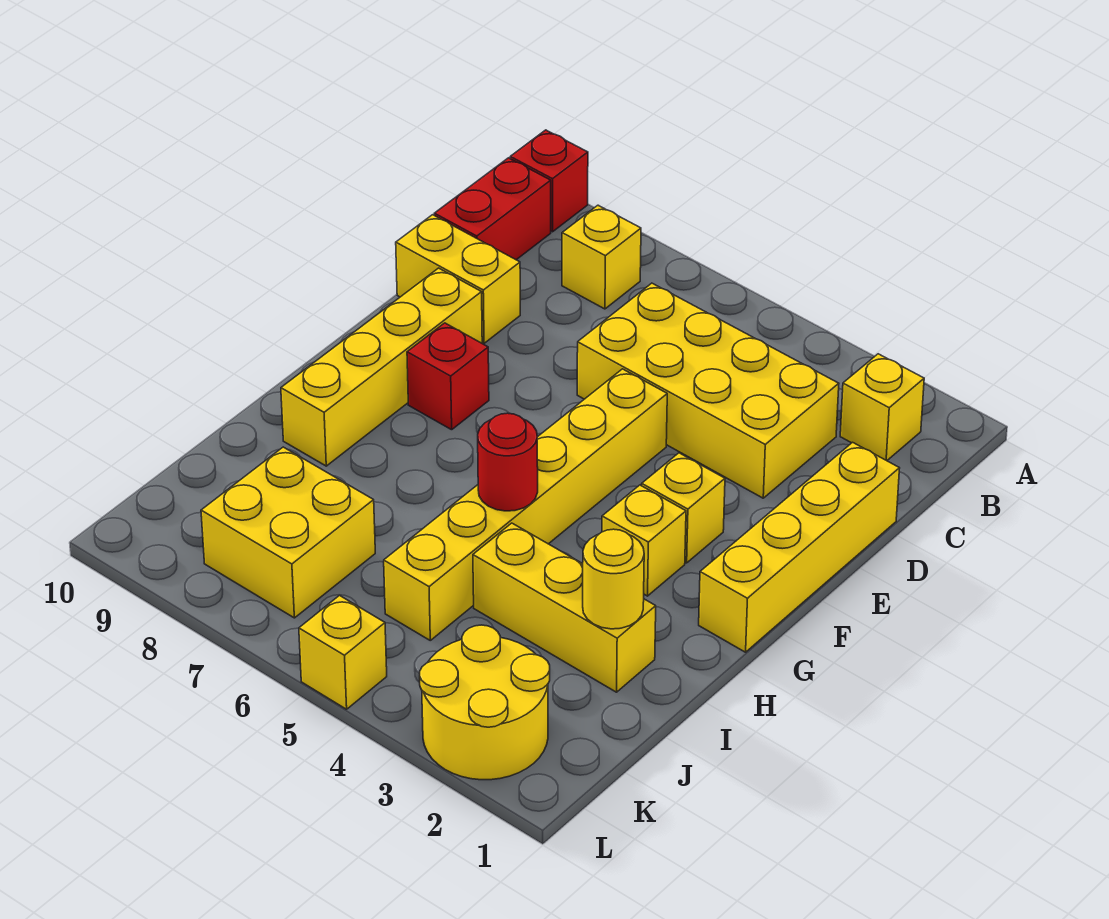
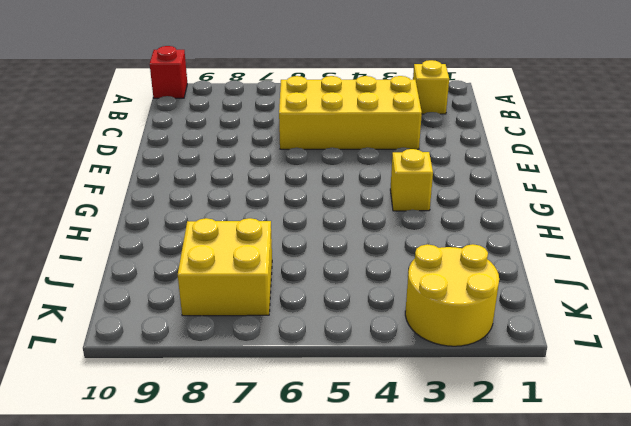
none -> yellow brick B8 level 1
none -> red brick B10:C10 level 1
none -> yellow brick D1:G1 level 1

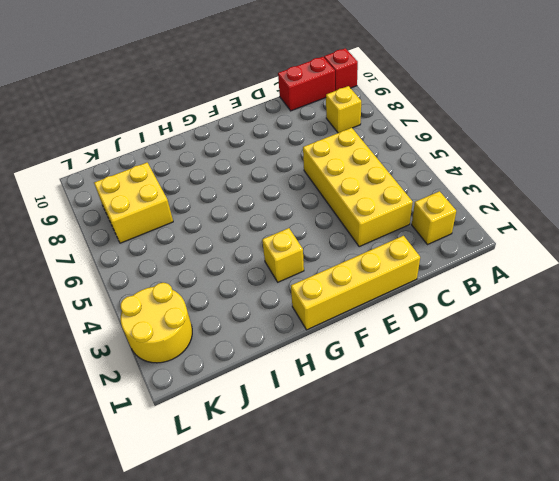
none -> yellow brick D9:D10 level 1
none -> yellow brick E5:J5 level 1
none -> yellow brick E9:H9 level 1

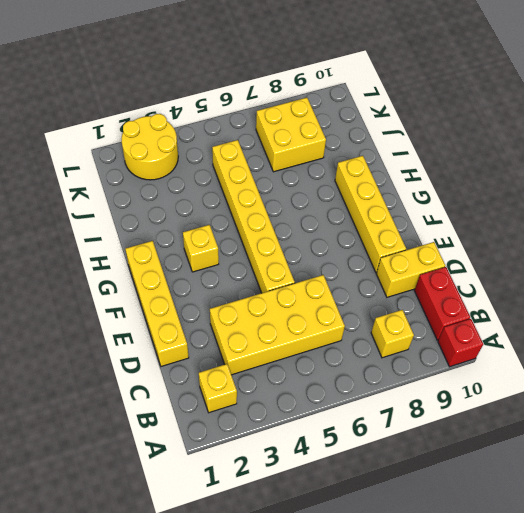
none -> yellow brick F3 level 1
none -> red brick F8 level 1
none -> yellow brick I2:I4 level 1

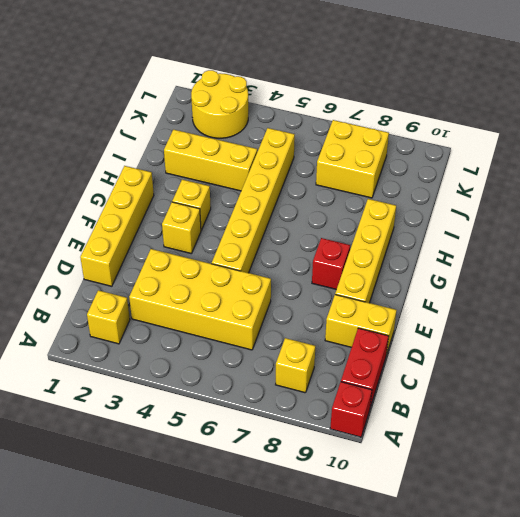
none -> yellow brick L5 level 1
none -> red round brick H5 level 2
none -> yellow round brick I2 level 2

